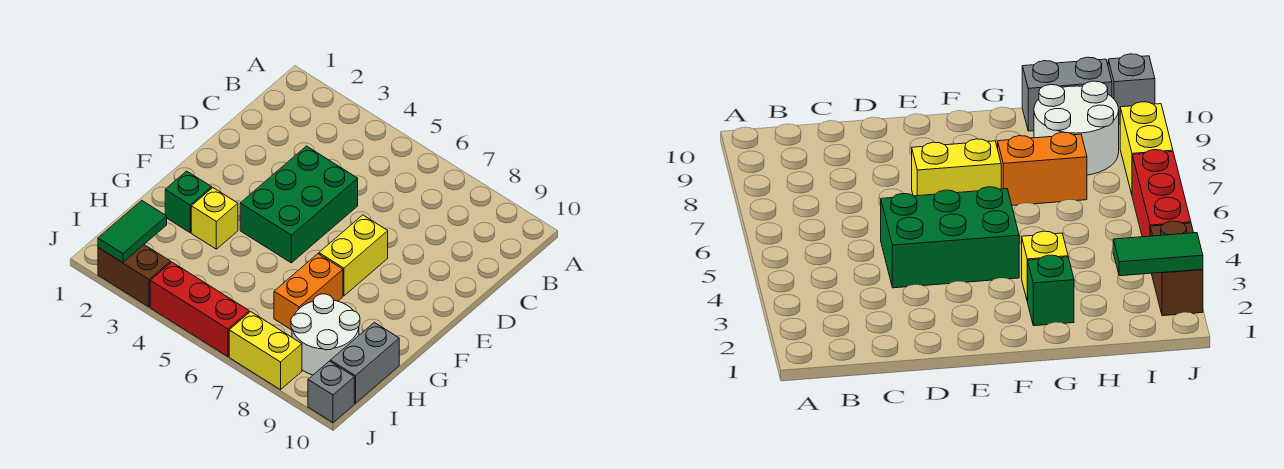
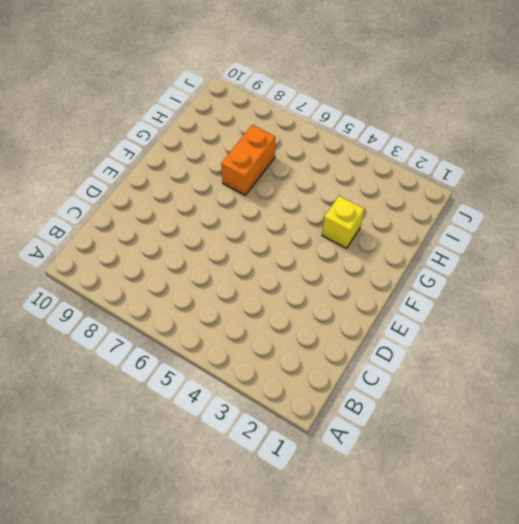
none -> green brick D4:F5 level 1
none -> yellow brick E7:F7 level 1
none -> green brick G2 level 1

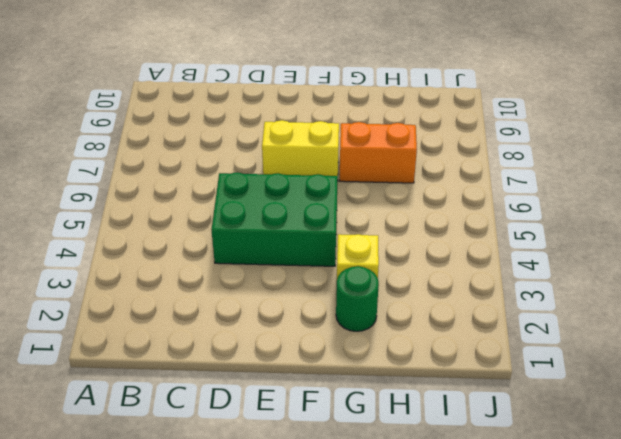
green round brick G2 level 1 -> green brick G2 level 1
none -> white round brick H8:I9 level 1
none -> grey brick H10:I10 level 1
none -> brown brick J2:J3 level 1

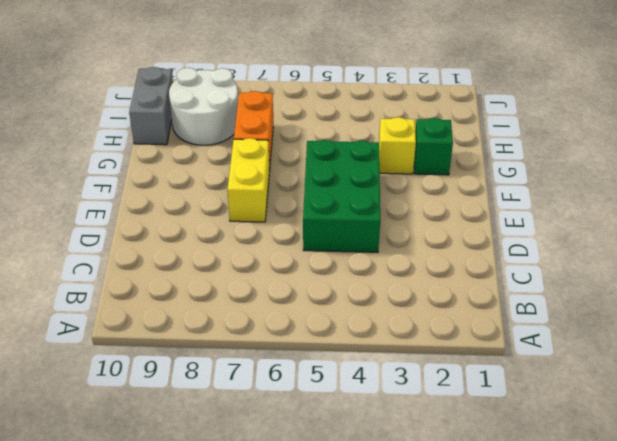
none -> brown brick J2:J3 level 1
none -> red brick J4:J6 level 1
none -> yellow brick J7:J8 level 1

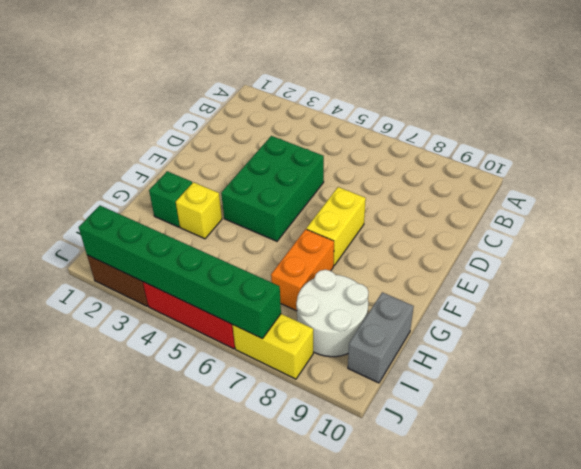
green brick J2:J7 level 2 -> green tile I2:J2 level 2
none -> grey brick J10 level 1

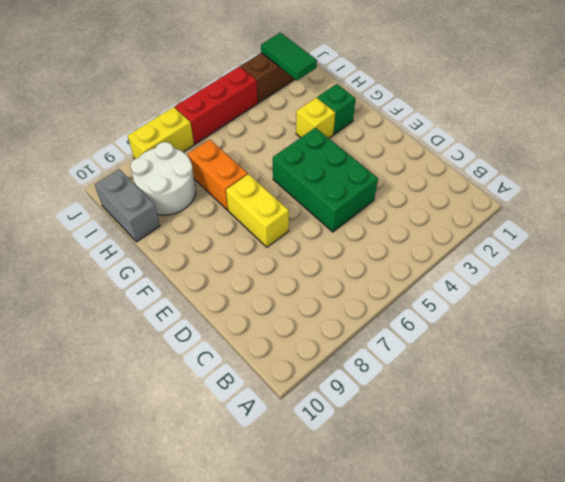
none -> grey brick J10 level 1

